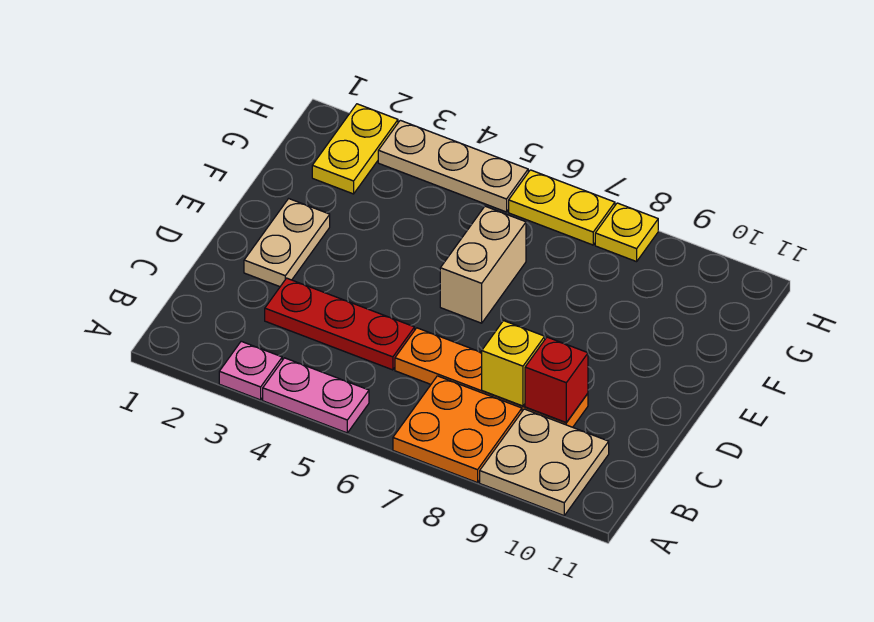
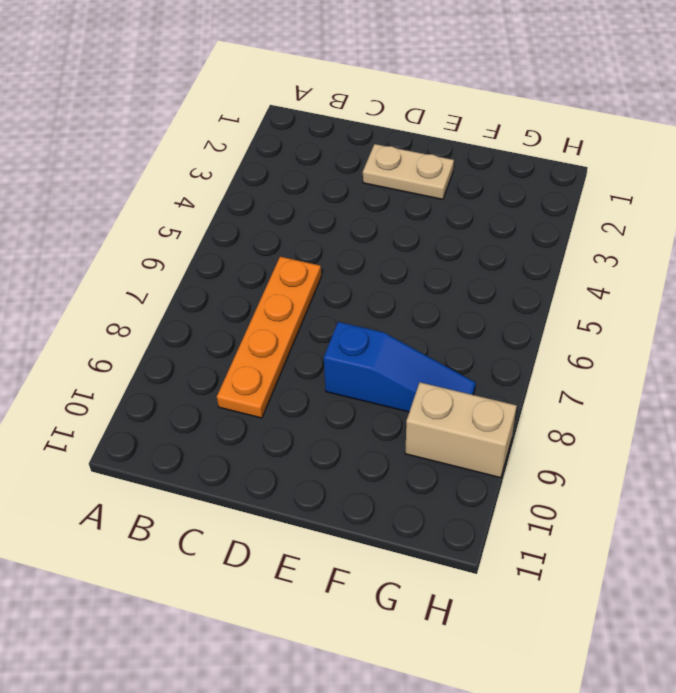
blue slope E8:G8 level 1 top E -> none
tan brick G9:H9 level 1 -> tan brick E6:F6 level 1
none -> pink plate A3 level 1
none -> pink plate A4:A5 level 1
none -> orange plate A7:B8 level 1

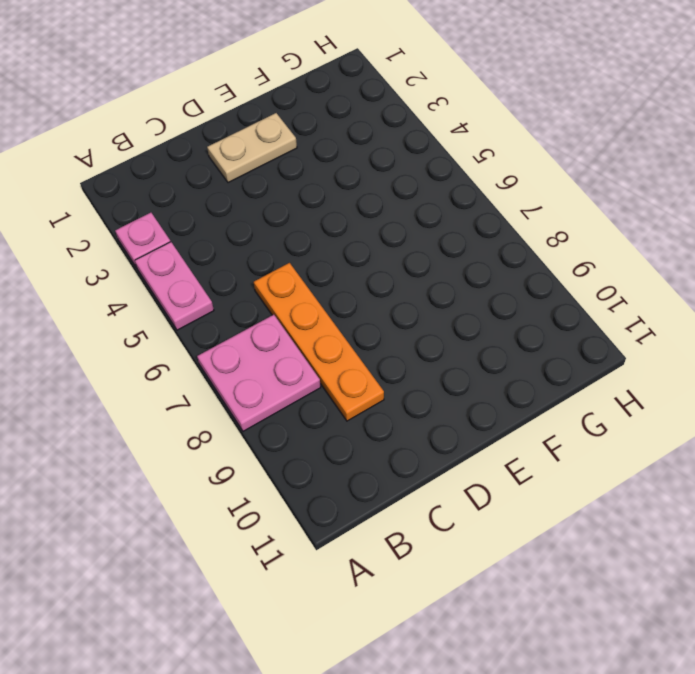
pink plate A7:B8 level 1 -> orange plate A7:B8 level 1
none -> tan plate A9:B10 level 1
none -> red plate C3:C5 level 1
none -> tan brick E6:F6 level 1

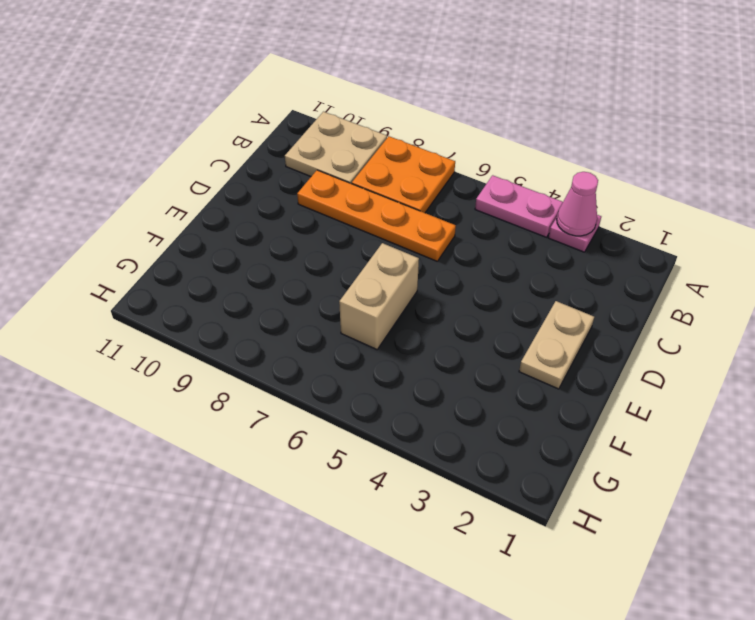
pink cone A3 level 2 -> none
none -> red plate C3:C5 level 1
none -> yellow plate G2:H2 level 1
none -> tan plate H3:H5 level 1

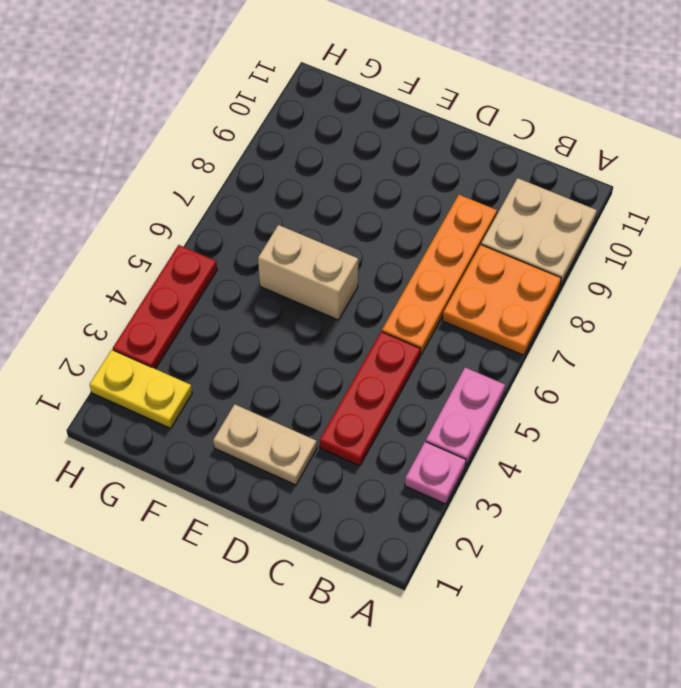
red plate H3:H5 level 1 -> tan plate H3:H5 level 1
none -> yellow plate H6:H7 level 1
none -> yellow plate H8 level 1
none -> yellow brick C8 level 2

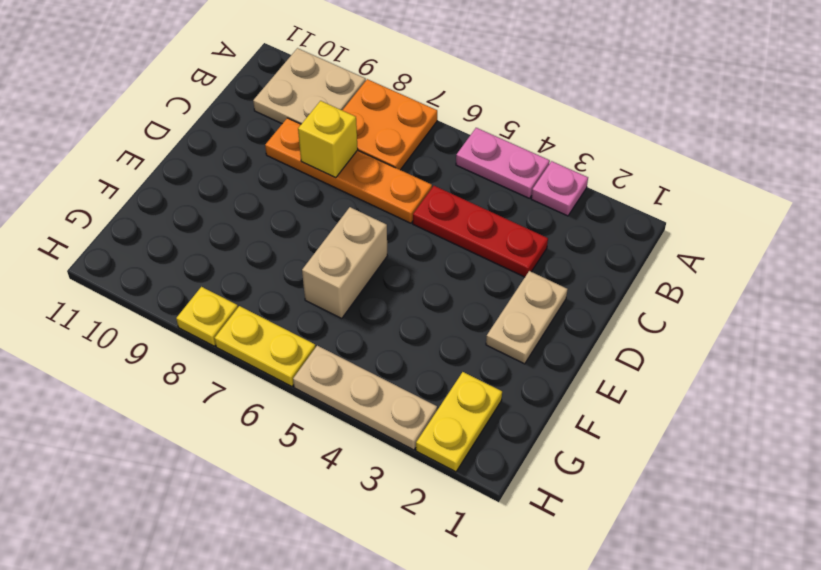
none -> red brick C9 level 2

